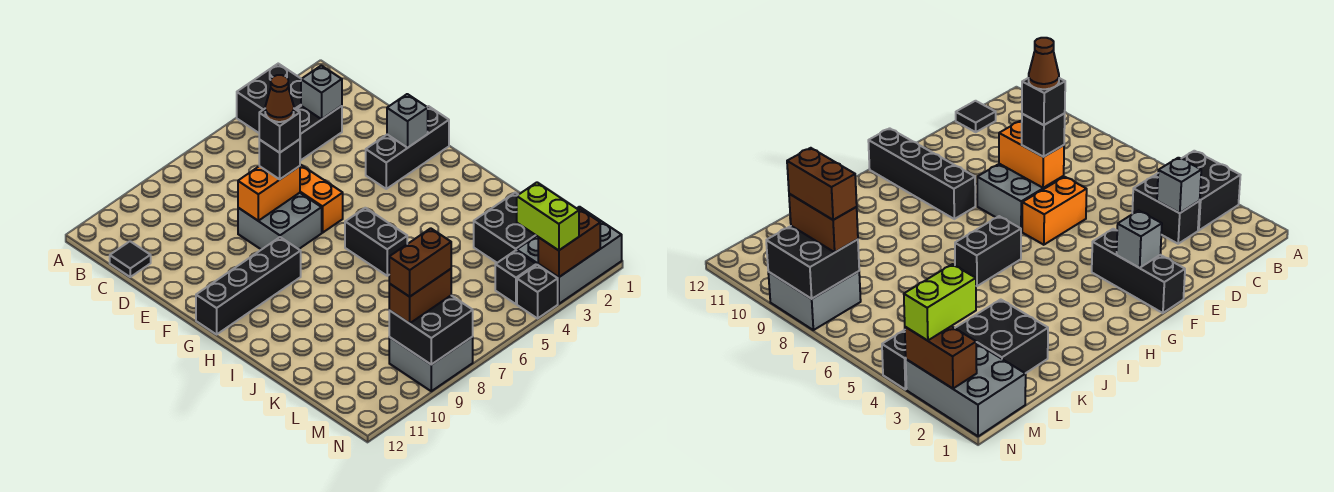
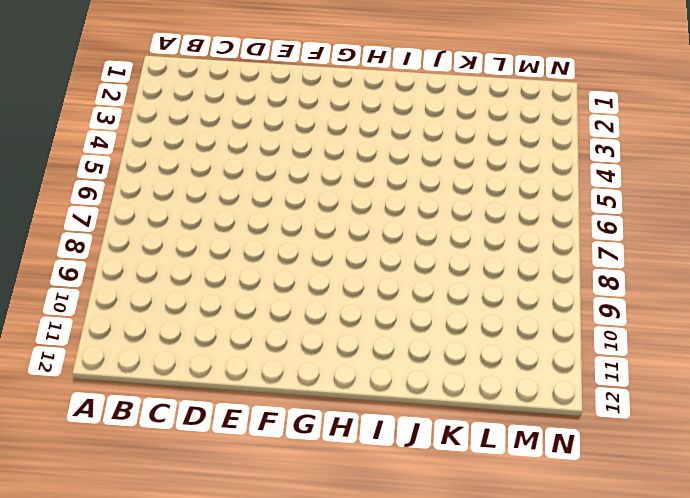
none -> black brick A3:B4 level 1
none -> black brick C3:C4 level 1
none -> black tile C12 level 1

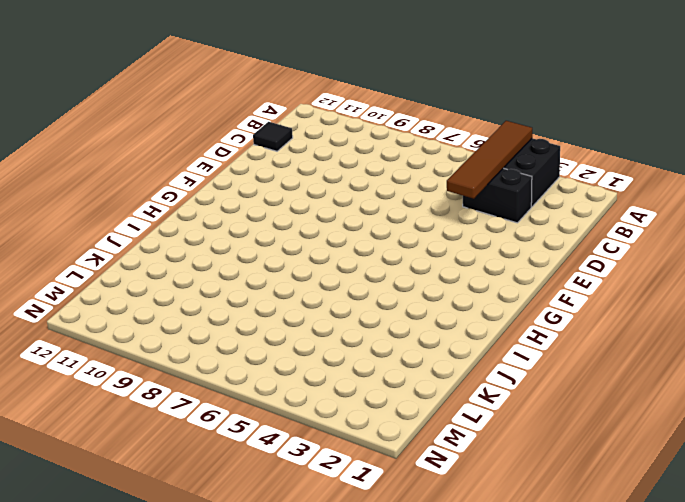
brown tile A4:D4 level 2 -> none
none -> orange brick E6:F6 level 1
none -> grey brick E7:F8 level 1
none -> black brick F1:F3 level 1

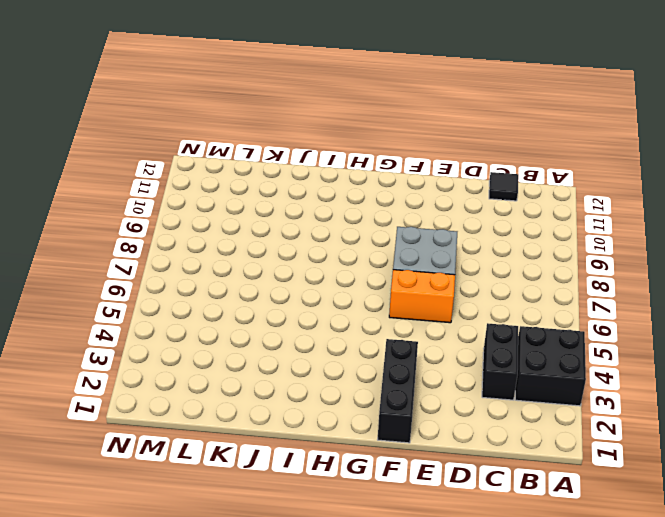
none -> black brick G9:G12 level 1
none -> black brick H6:I6 level 1
none -> black brick K2:L3 level 1

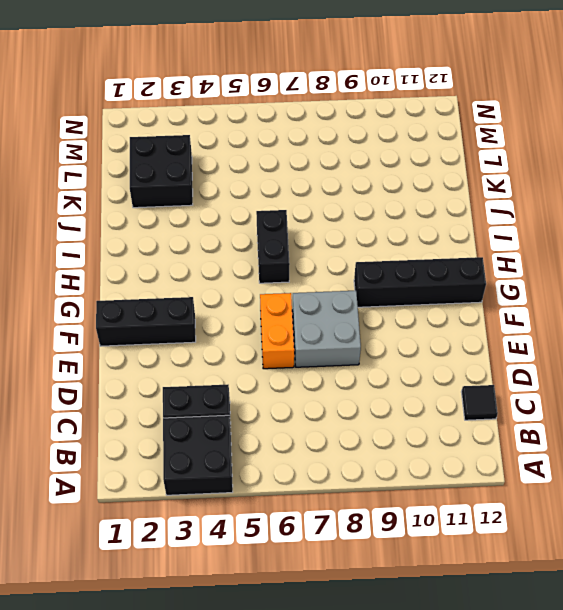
none -> grey brick M1:N3 level 1
none -> black brick M4 level 1
none -> grey brick M8:N9 level 1

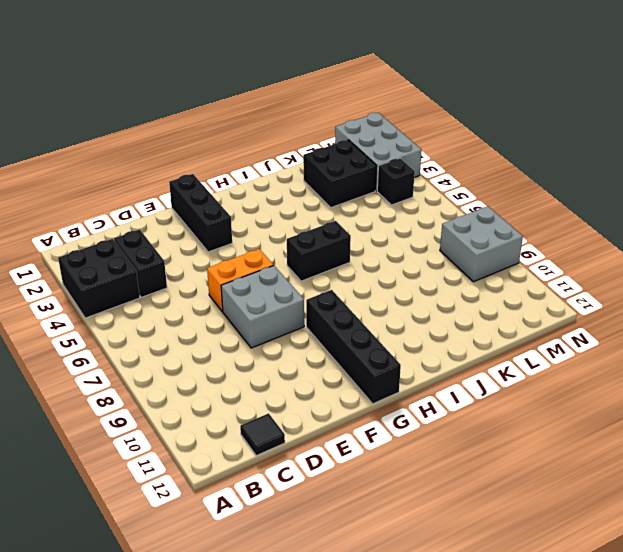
none -> black brick N4 level 1
none -> grey brick C3 level 2
none -> orange brick E7:E8 level 2

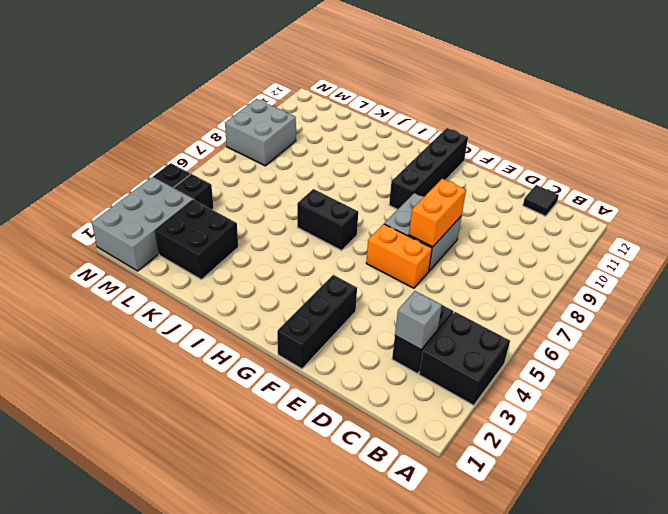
none -> grey brick F2 level 2
none -> black brick M8:N9 level 2
none -> brown brick N2:N3 level 2

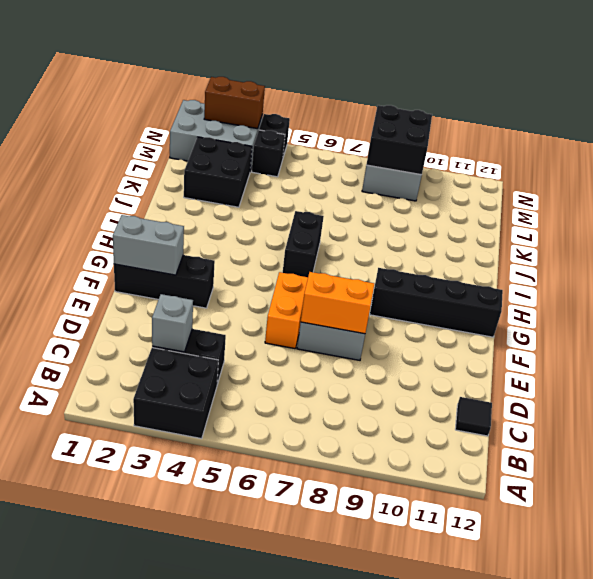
grey brick F1:F2 level 2 -> grey brick F2 level 2
none -> black brick E7 level 3
none -> lime brick M3:N3 level 3
none -> brown brick M8:M9 level 3

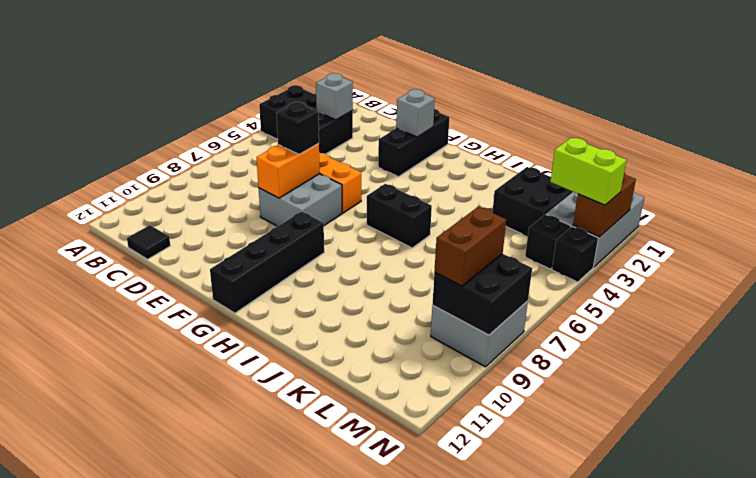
none -> black brick E7 level 4
none -> brown brick M8:M9 level 4
none -> brown cone E7 level 5

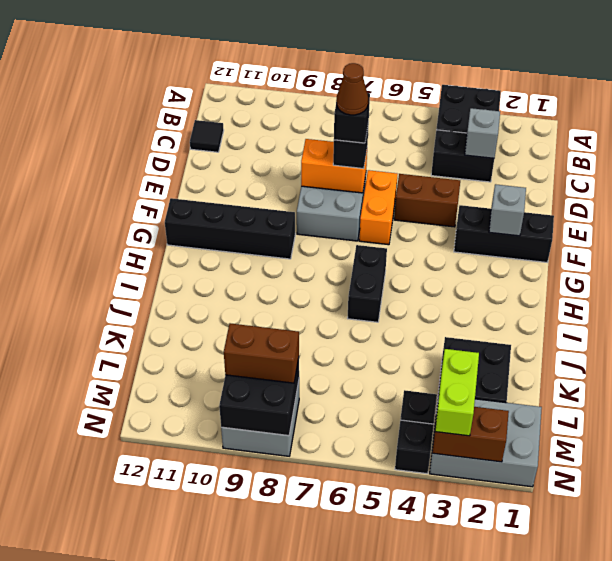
brown brick E4:E5 level 1 -> brown brick M8:M9 level 4

